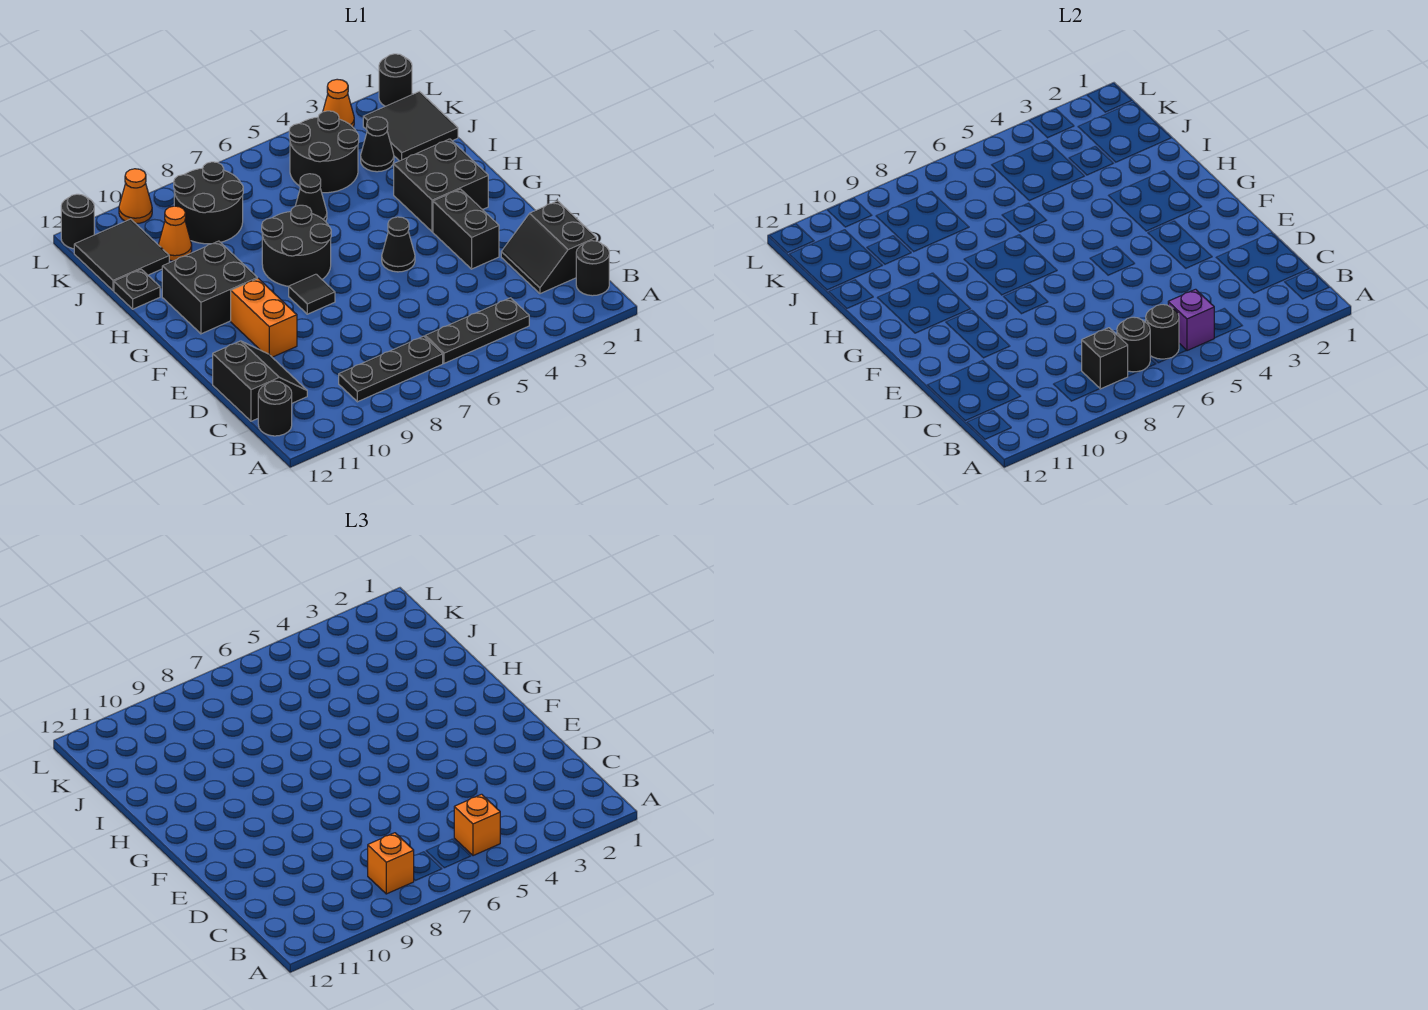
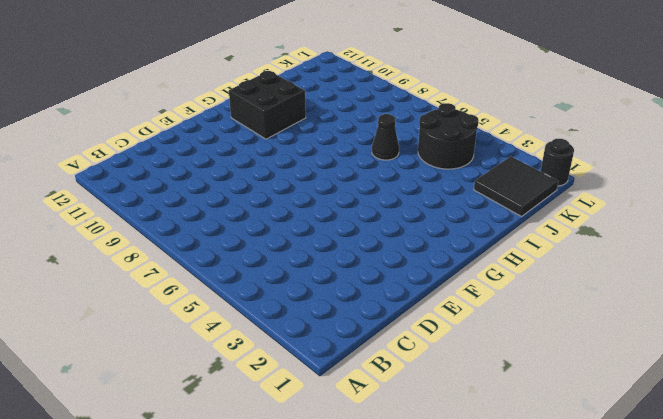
none -> black round brick B1 level 1
none -> black plate B4:B6 level 1
none -> black plate B7:B9 level 1
none -> black round brick B12 level 1

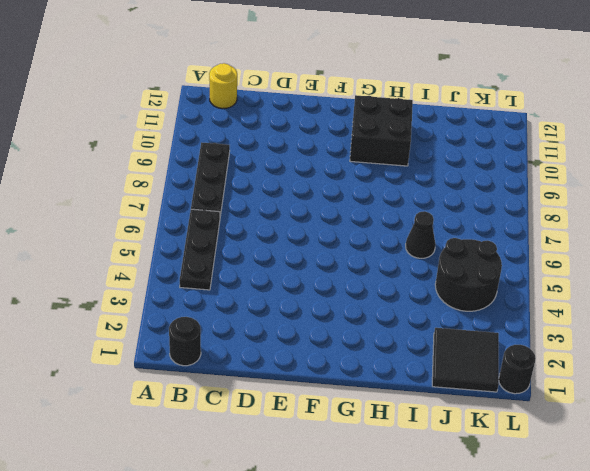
yellow round brick B12 level 1 -> black round brick B12 level 1
none -> black slope C1:D2 level 1 top 1
none -> black slope C11:D12 level 1 top 12
none -> black brick E3:F3 level 1
none -> orange brick E10:F10 level 1

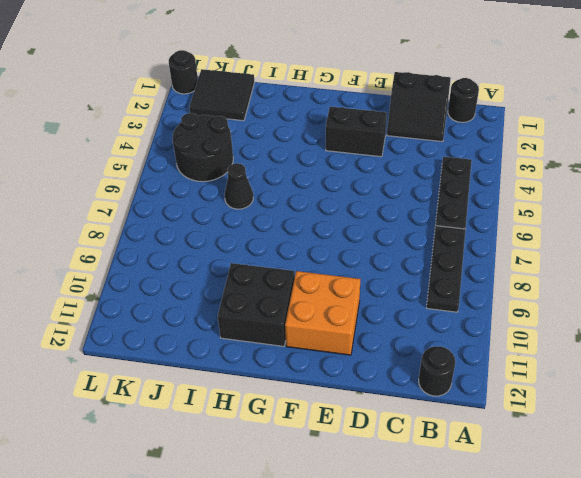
orange brick E10:F11 level 1 -> orange brick E10:F10 level 1
none -> black slope C11:D12 level 1 top 12
none -> black cone F5 level 1
none -> black tile F8 level 1
none -> black brick G2:H3 level 1

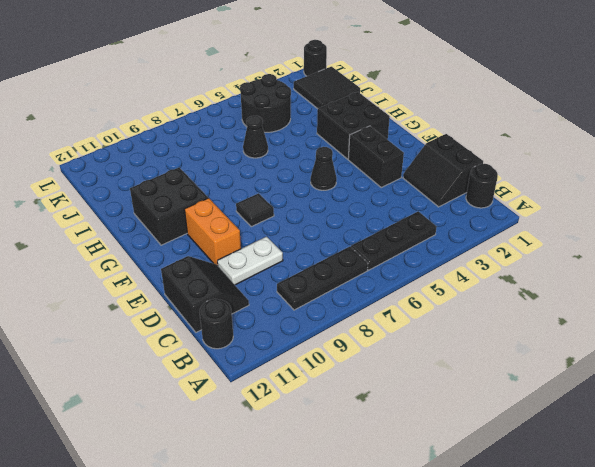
white plate D9:D10 level 1 -> none
none -> black round brick G7:H8 level 1
none -> black plate I12 level 1
none -> black cone J3 level 1
none -> black round brick J8:K9 level 1

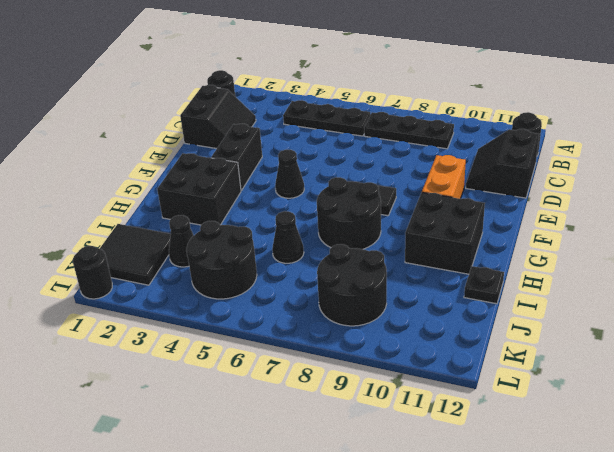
none -> orange cone J10 level 1
none -> black tile J11:K12 level 1
none -> orange cone L3 level 1
none -> orange cone L10 level 1

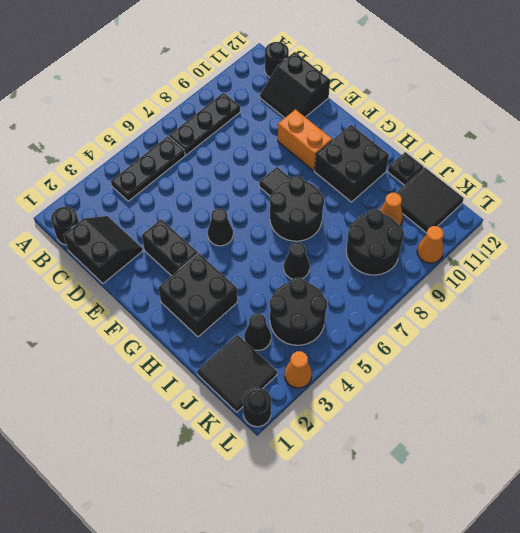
none -> black round brick L12 level 1
none -> purple brick B5 level 2
none -> black round brick B6 level 2
none -> black round brick B7 level 2

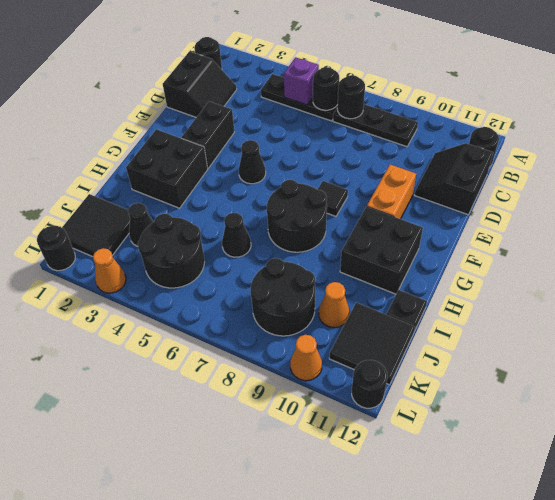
none -> black brick B8 level 2
none -> orange brick B5 level 3
none -> orange brick B8 level 3

